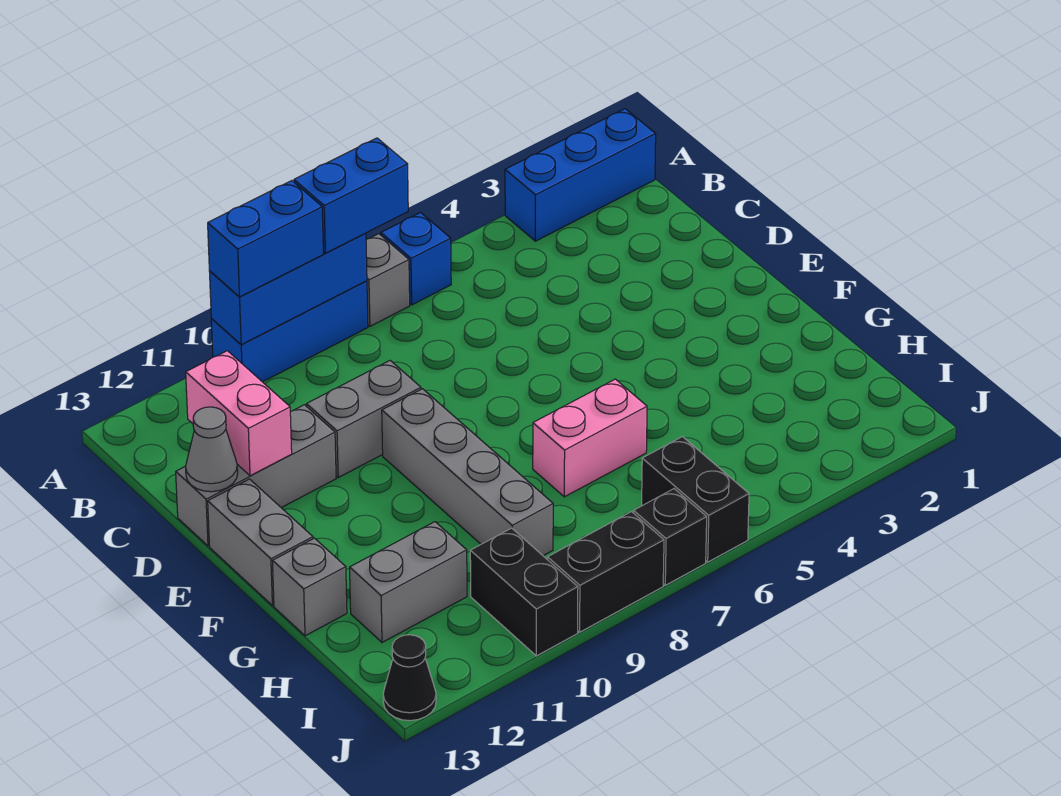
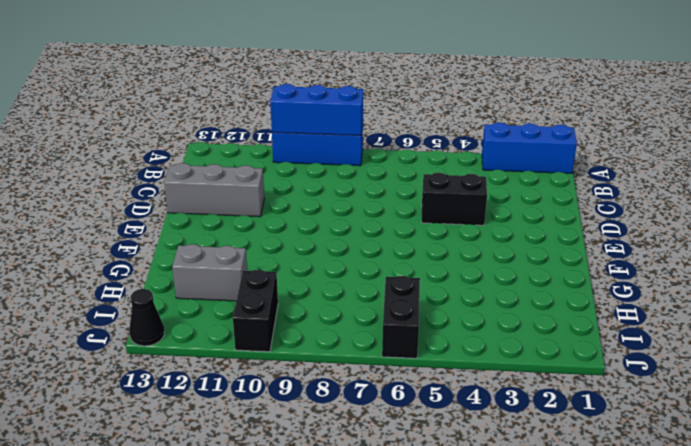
black brick D4:D5 level 1 -> black brick J8:J9 level 1
none -> blue brick A6 level 1
none -> grey brick A7 level 1
none -> grey brick D9:D10 level 1

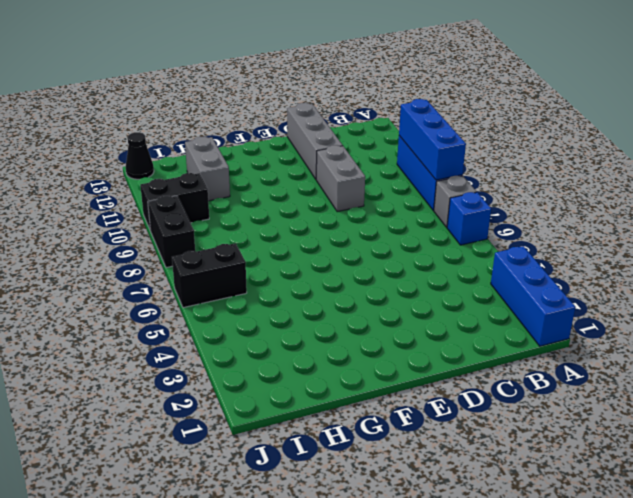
none -> grey brick E9:H9 level 1
none -> grey brick E13:F13 level 1
none -> pink brick G6:G7 level 1

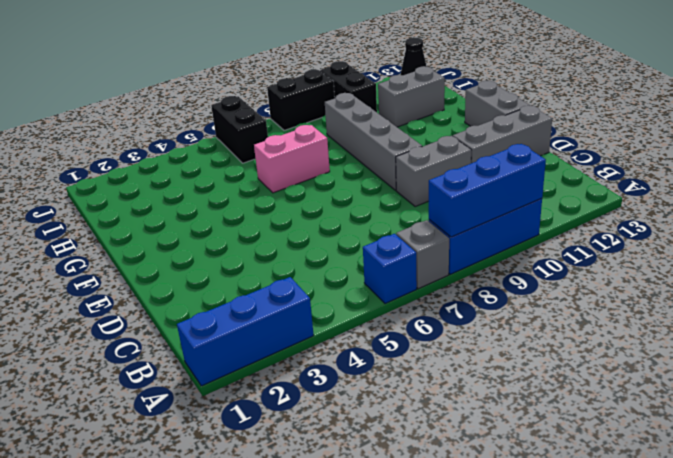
none -> grey brick G13 level 1
none -> black brick J7 level 1
none -> pink brick C12:D12 level 2

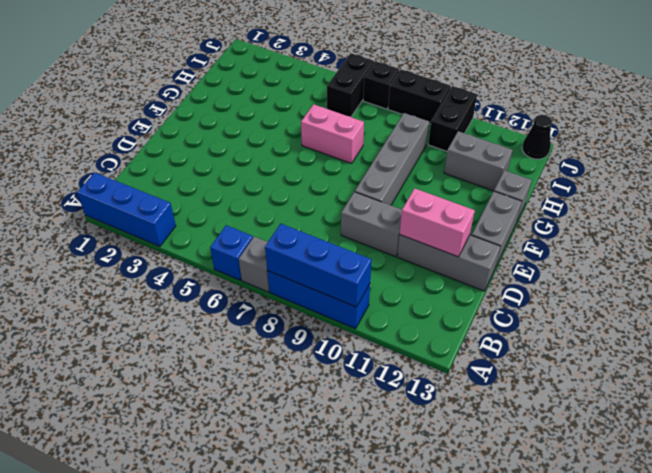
pink brick D11:D12 level 2 -> pink brick C12:D12 level 2
none -> grey cone D13 level 2
none -> blue brick A7:A8 level 3
none -> blue brick A9:A10 level 3

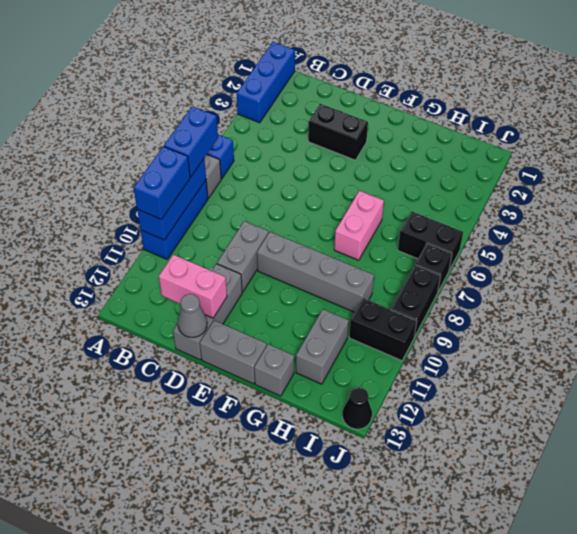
black brick D3:E3 level 1 -> none

